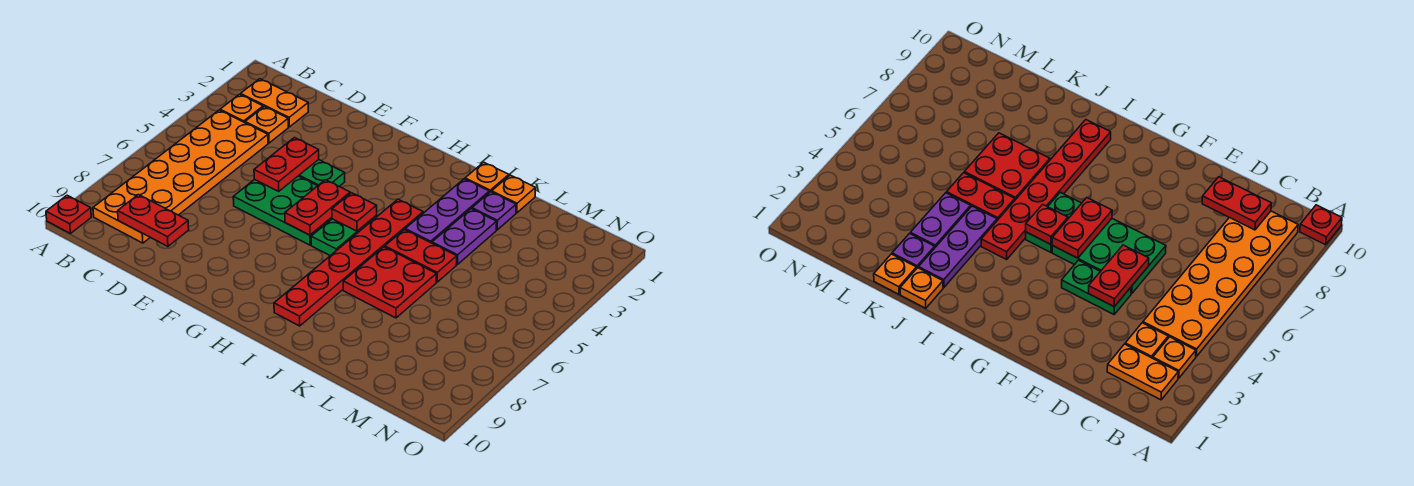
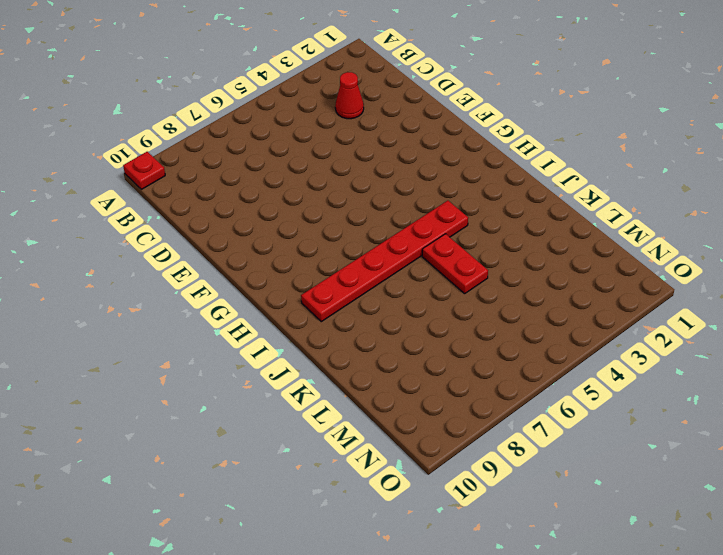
red cone C3 level 1 -> orange plate C3 level 1
none -> orange plate B2:C2 level 1
none -> orange plate B3 level 1
none -> orange plate B4:C9 level 1

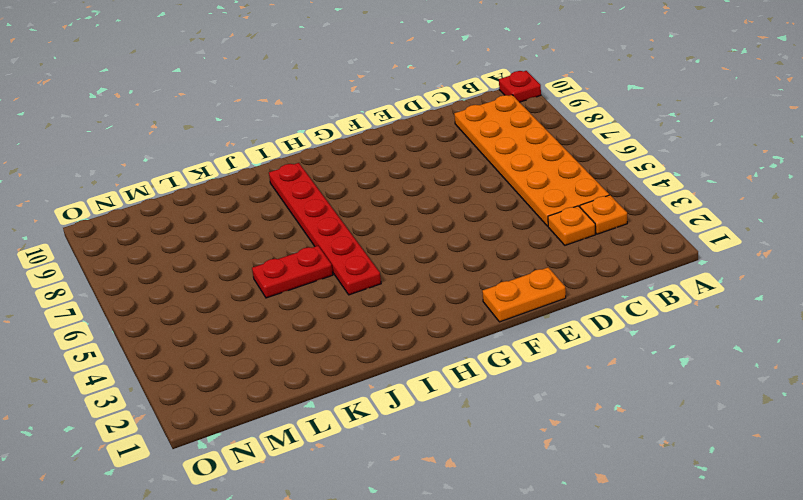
orange plate E1:F1 level 1 -> orange plate B2:C2 level 1
none -> green plate E4:F4 level 1
none -> green plate E5:G6 level 1
none -> green plate H5:H6 level 1

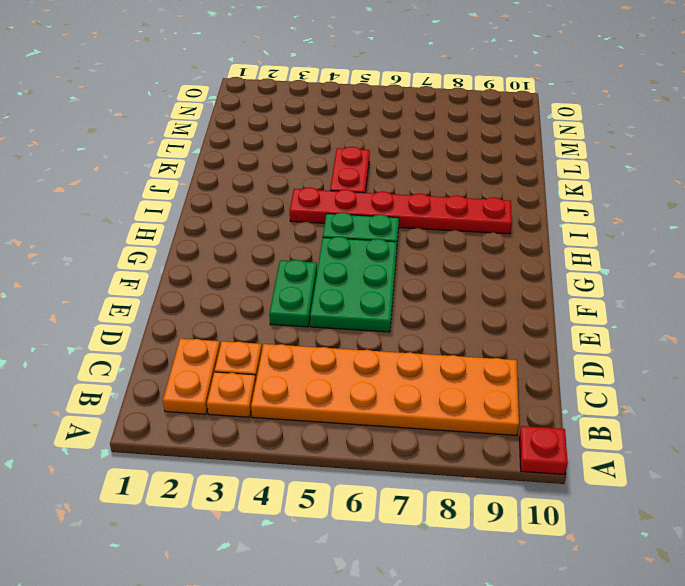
none -> orange plate J1 level 1
none -> purple plate J2:J4 level 1
none -> red plate J6:K7 level 1

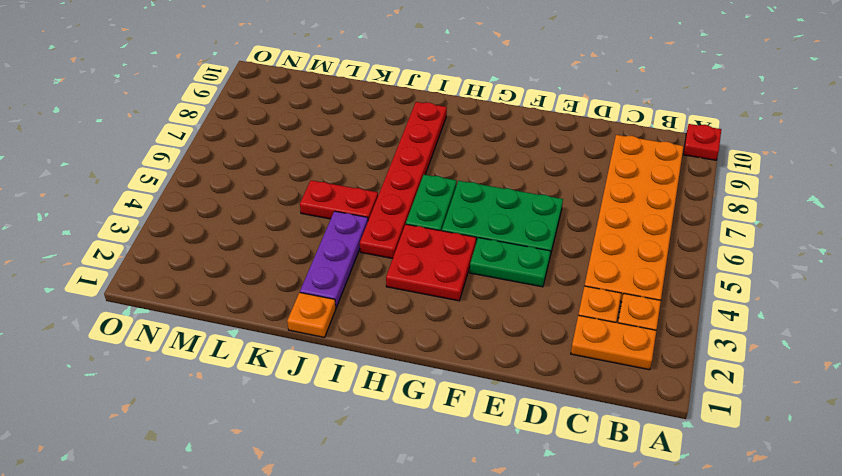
red plate G3:H4 level 1 -> red plate J6:K7 level 1
none -> orange plate K1 level 1
none -> purple plate K2 level 1
none -> purple plate K3:K4 level 1

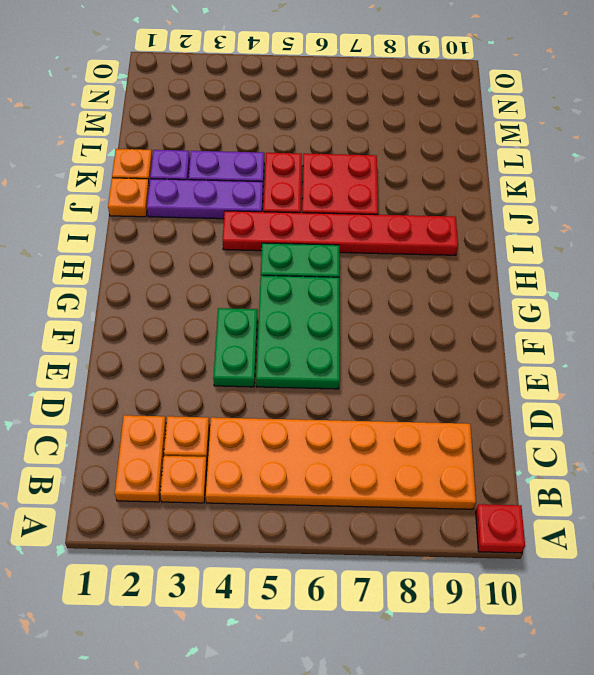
none -> red plate C9:D9 level 2
none -> red plate E4:E5 level 2
none -> red plate G5:G6 level 2

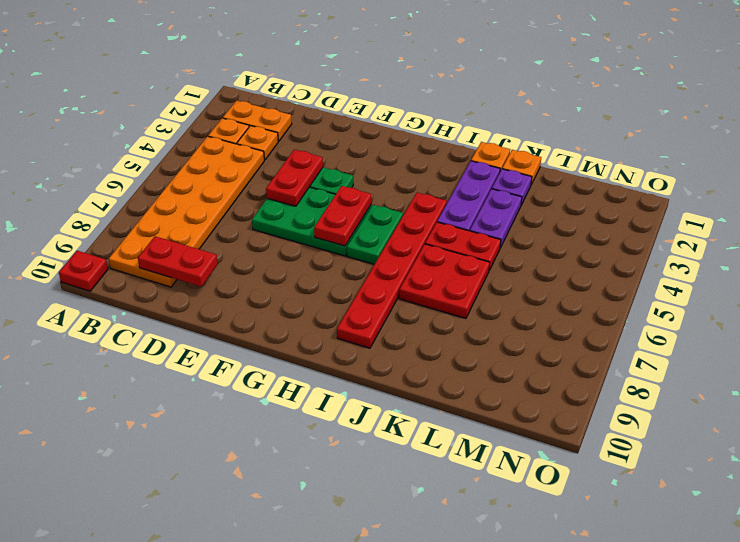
none -> red plate H5 level 2

